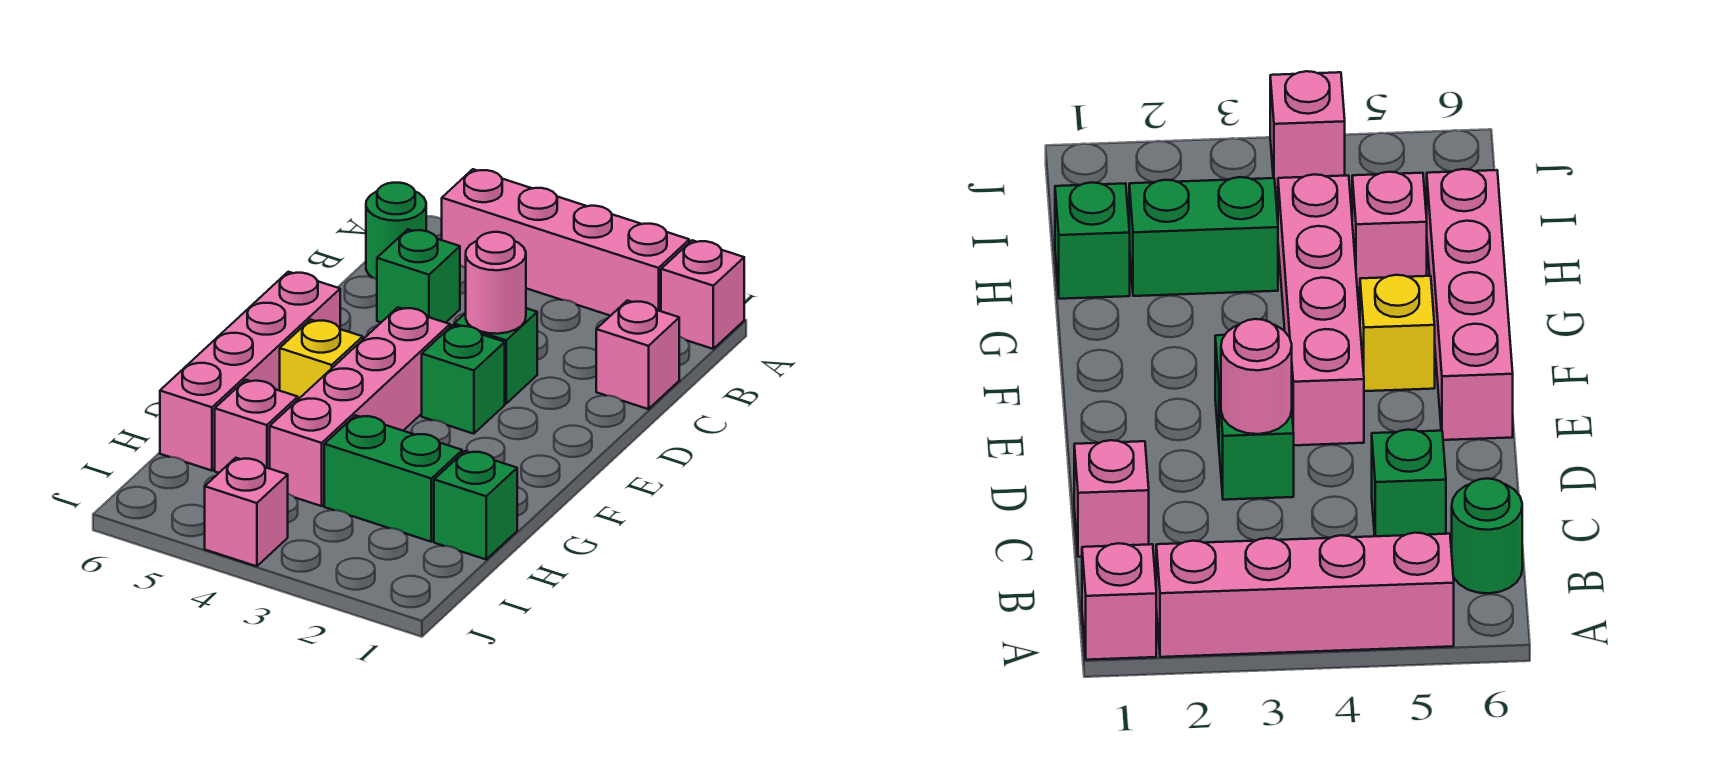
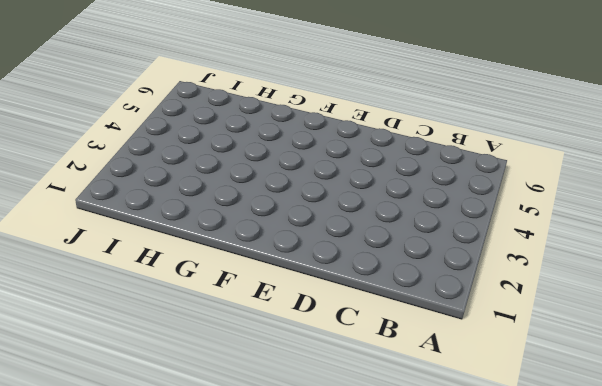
none -> pink brick A1 level 1
none -> pink brick A2:A5 level 1
none -> green round brick B6 level 1

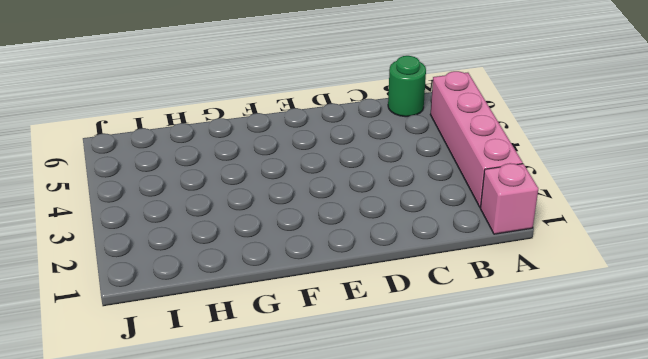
none -> pink brick C1 level 1
none -> green brick C5 level 1
none -> green brick D3 level 1

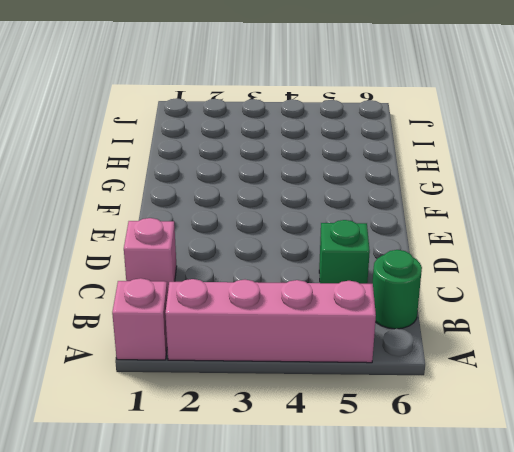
none -> green brick D3 level 1
none -> green brick E3 level 1
none -> pink brick E4:H4 level 1

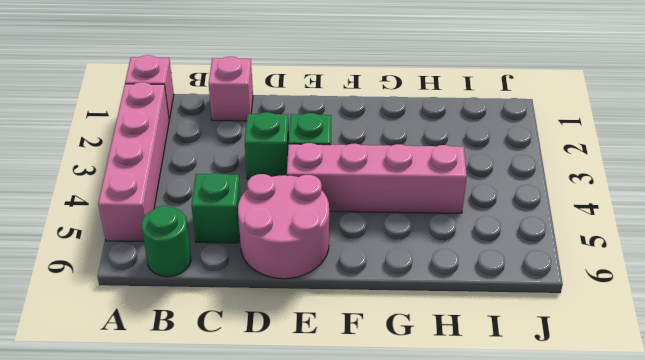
pink round brick D5:E6 level 1 -> pink brick E6:H6 level 1
none -> yellow brick F5 level 1
none -> green brick H1 level 1
none -> green brick H2:H3 level 1

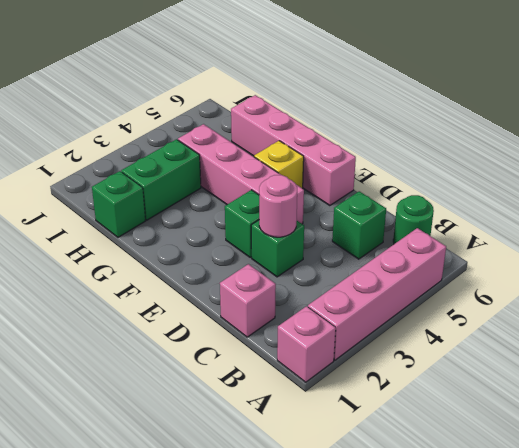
none -> pink brick H5 level 1
none -> pink brick J4 level 1

